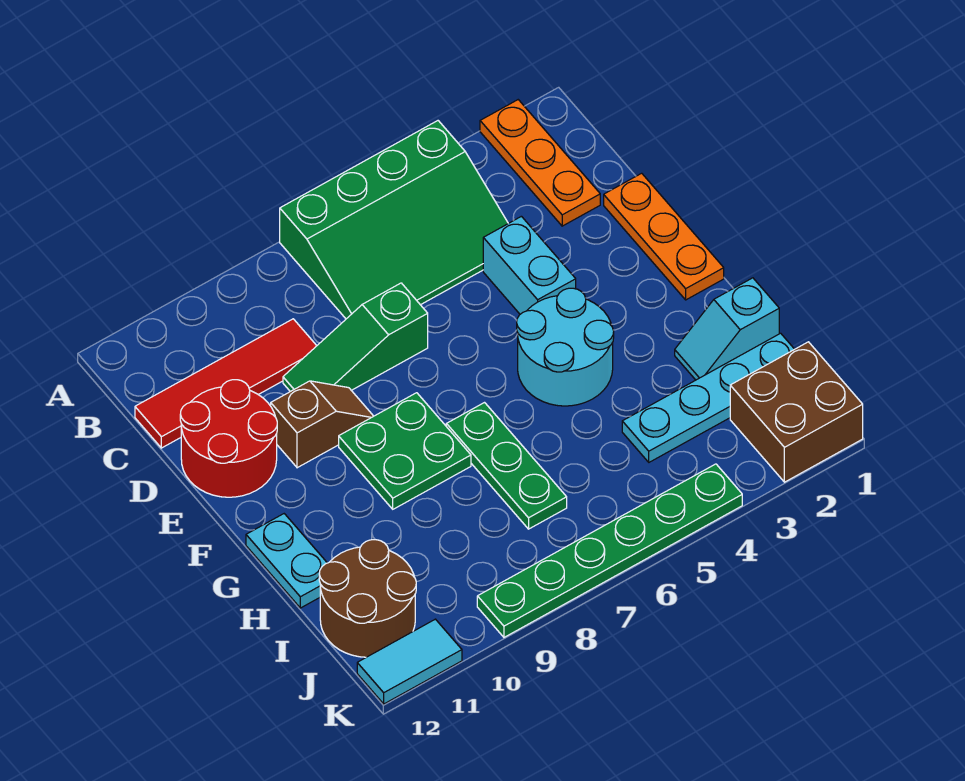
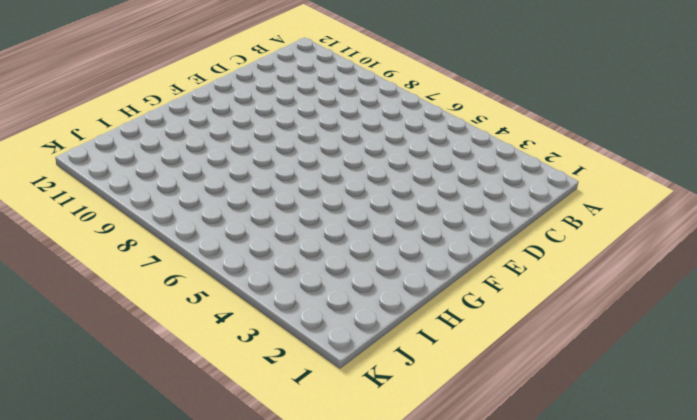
none -> orange plate A2:C2 level 1
none -> green slope A4:C7 level 1 top A
none -> red tile C9:C12 level 1

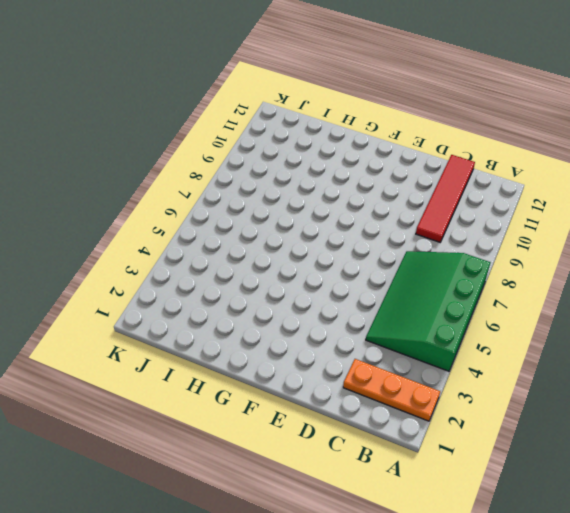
none -> orange plate D1:F1 level 1
none -> cyan brick D4:E4 level 1
none -> green slope D7:D9 level 1 top 7

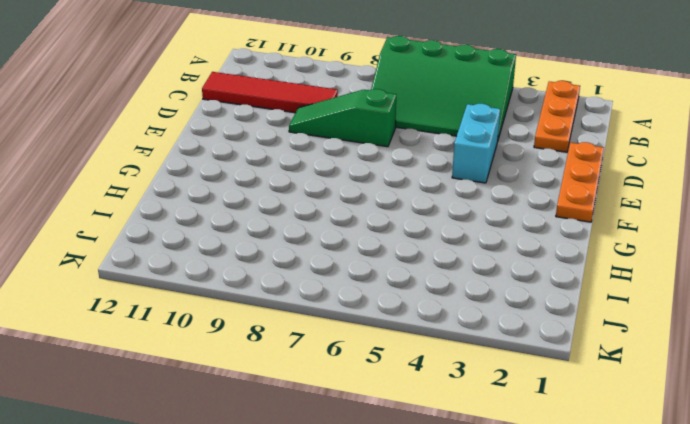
none -> red round brick D11:E12 level 1
none -> brown slope E9:E10 level 1 top 10
none -> cyan round brick F4:G5 level 1

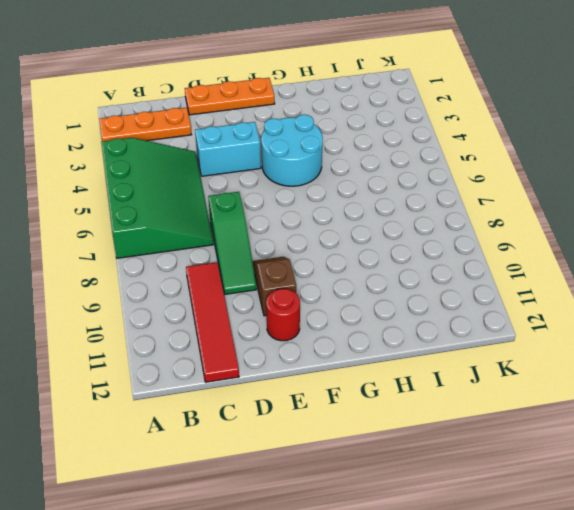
red round brick E11 level 1 -> red round brick D11:E12 level 1
none -> green plate F8:G9 level 1
none -> green plate G7:I7 level 1
none -> cyan plate G12:H12 level 1

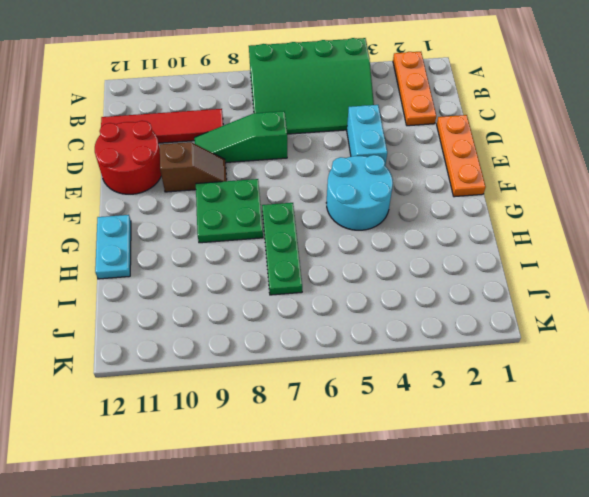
none -> cyan slope H1:H2 level 1 top 1
none -> cyan plate I1:I4 level 1
none -> brown round brick I11:J12 level 1

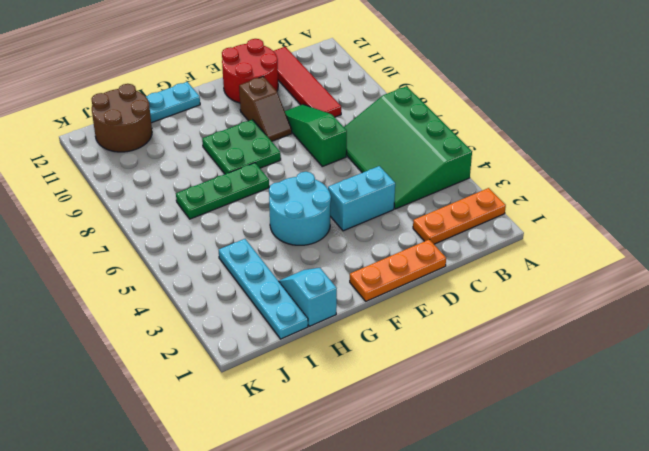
none -> brown brick J1:K2 level 1
none -> green plate K4:K9 level 1
none -> cyan tile K11:K12 level 1

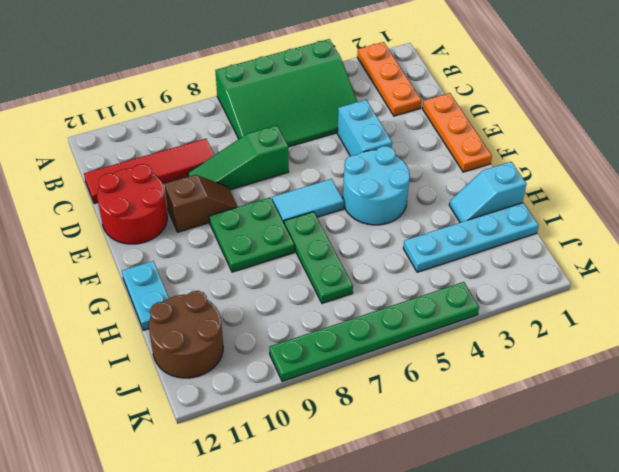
cyan tile F6:F7 level 1 -> cyan tile K11:K12 level 1
none -> brown brick J1:K2 level 1

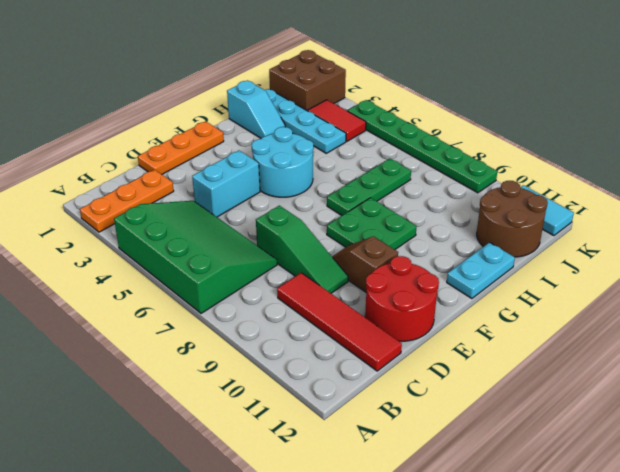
red tile J3:J4 level 1 -> none

